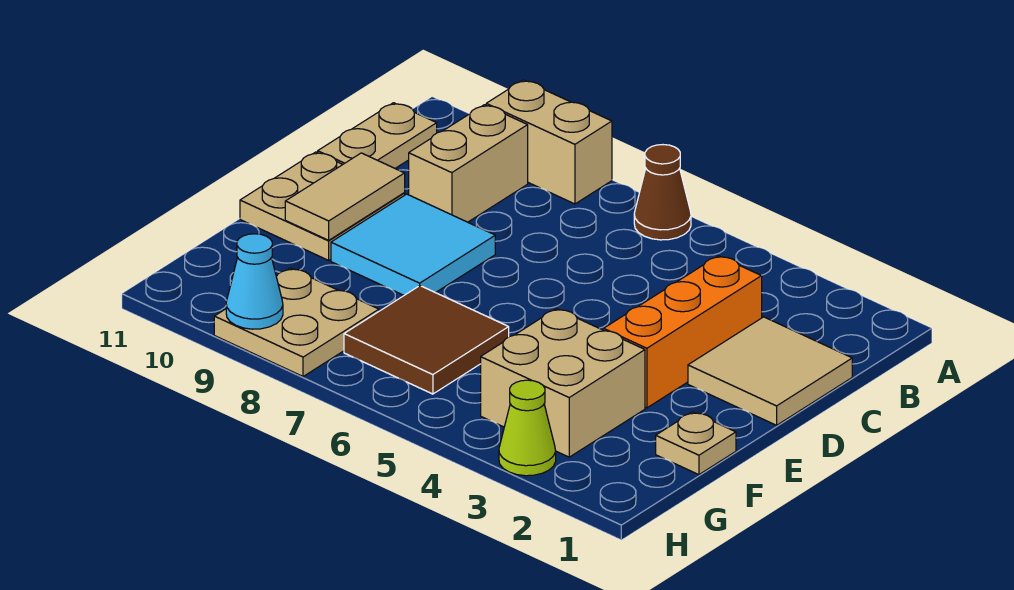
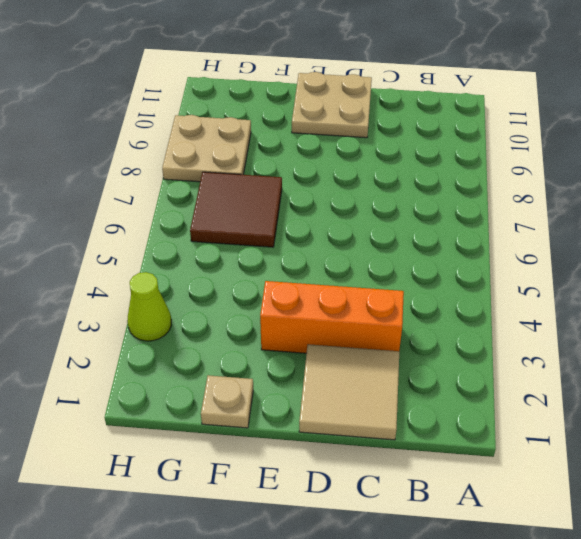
none -> brown cone A6 level 1
none -> tan brick A8:A9 level 1
none -> tan brick B9:C9 level 1

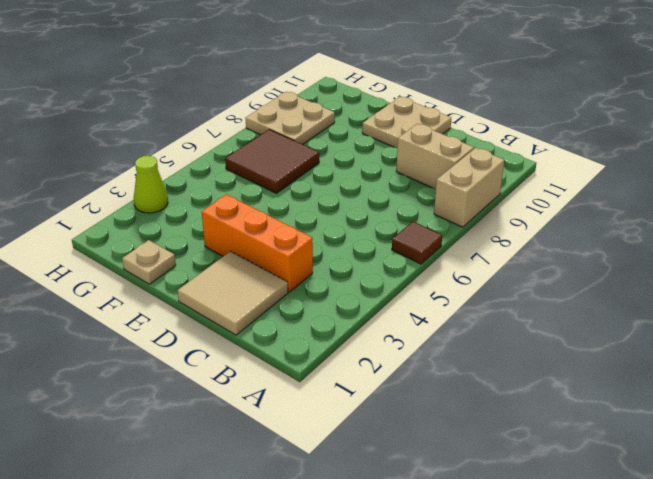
brown tile A6 level 1 -> brown cone A6 level 1
none -> tan plate B11:C11 level 1
none -> cyan tile D8:E9 level 1
none -> tan brick F3:G4 level 1

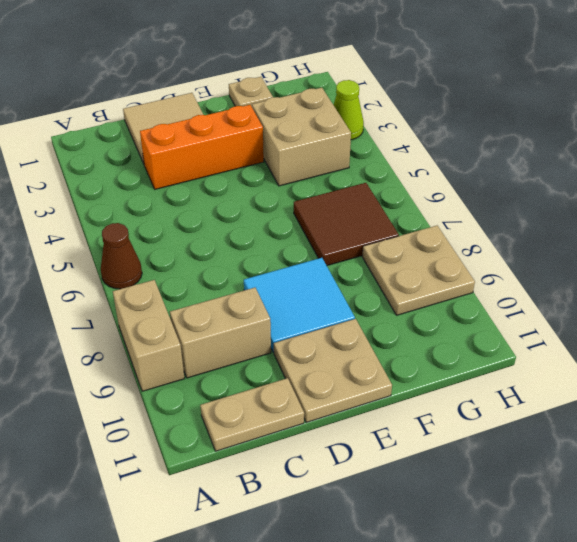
none -> tan tile D10:E10 level 2
none -> cyan cone H9 level 2

